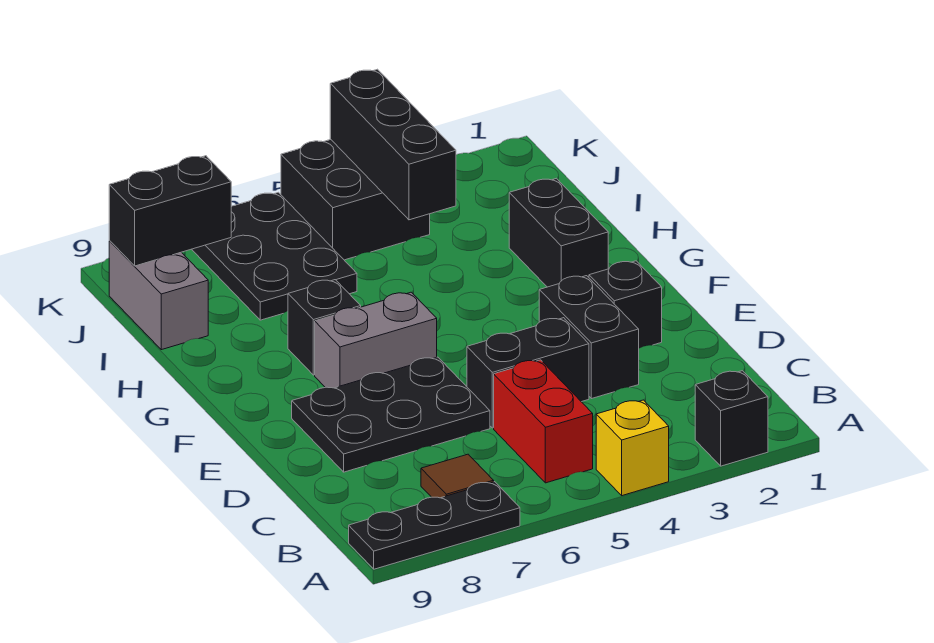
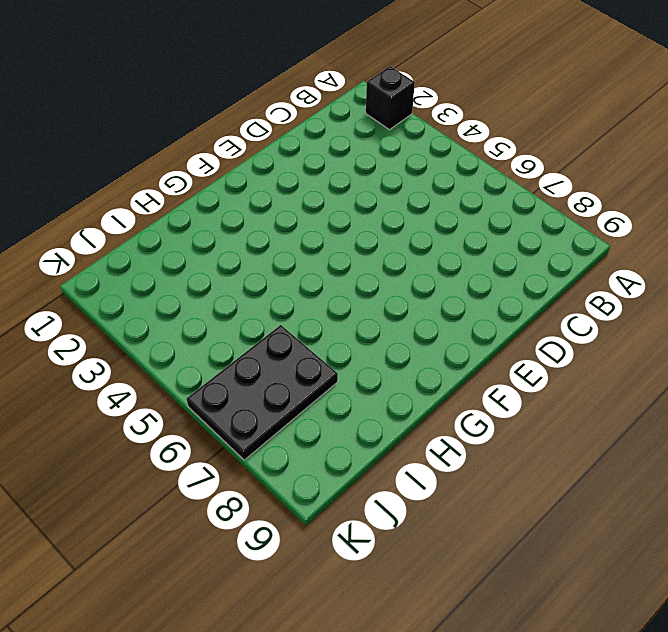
none -> yellow brick A4 level 1
none -> black plate A7:A9 level 1
none -> red brick B5:C5 level 1

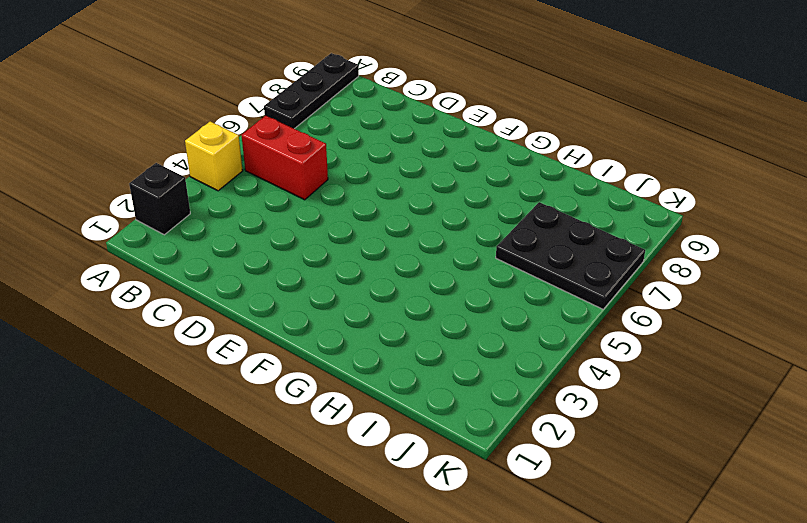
none -> brown tile B7 level 1
none -> black brick D3:E3 level 1
none -> black brick D4:D5 level 1

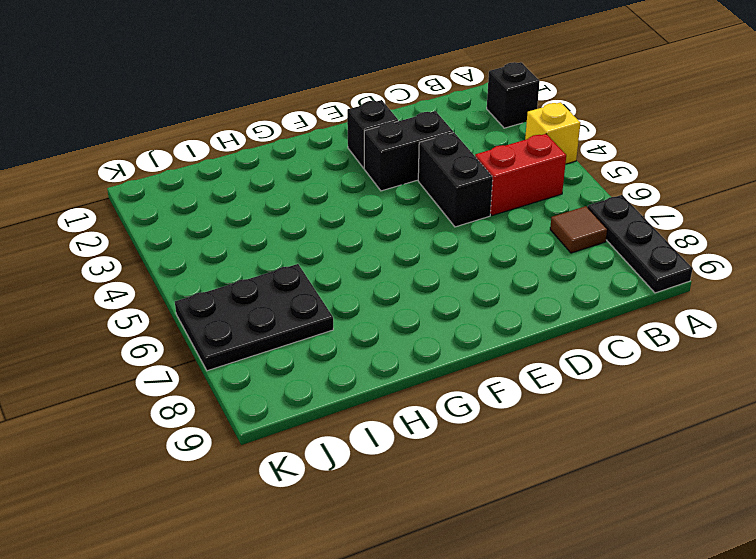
none -> black plate D6:E8 level 1
none -> grey brick F6:F7 level 1
none -> black brick G2:H2 level 1

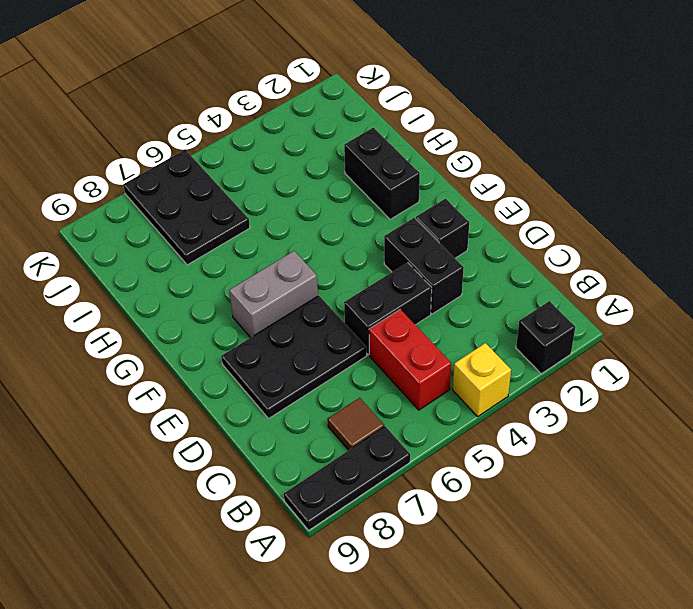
none -> black brick G7 level 1
none -> grey brick I9:J9 level 1
none -> black brick J4:K5 level 1

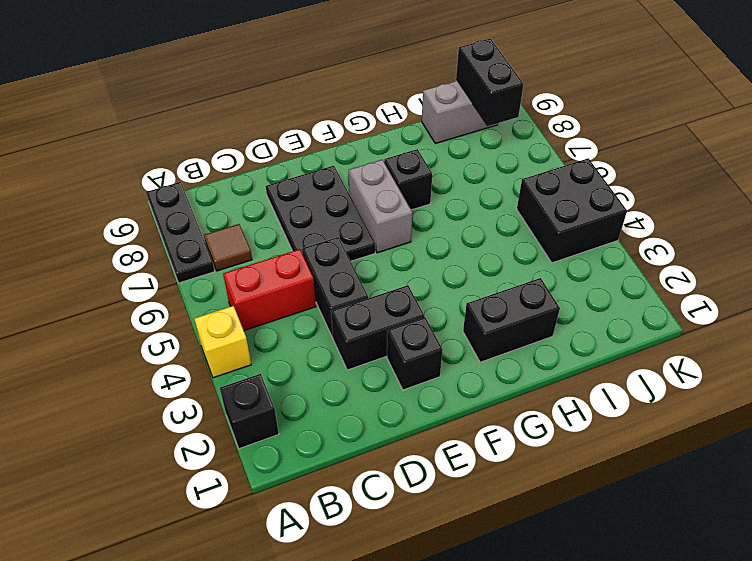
none -> black plate I6:K7 level 1
none -> black brick I4:K4 level 2

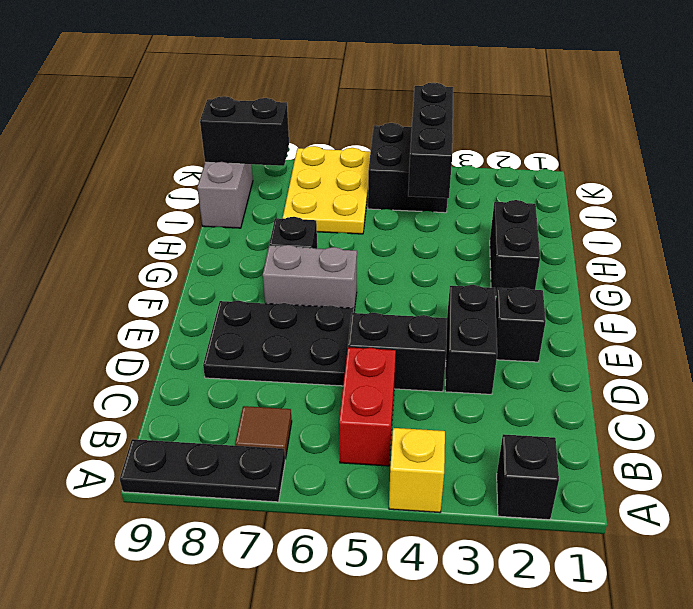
yellow plate I6:K7 level 1 -> black plate I6:K7 level 1

